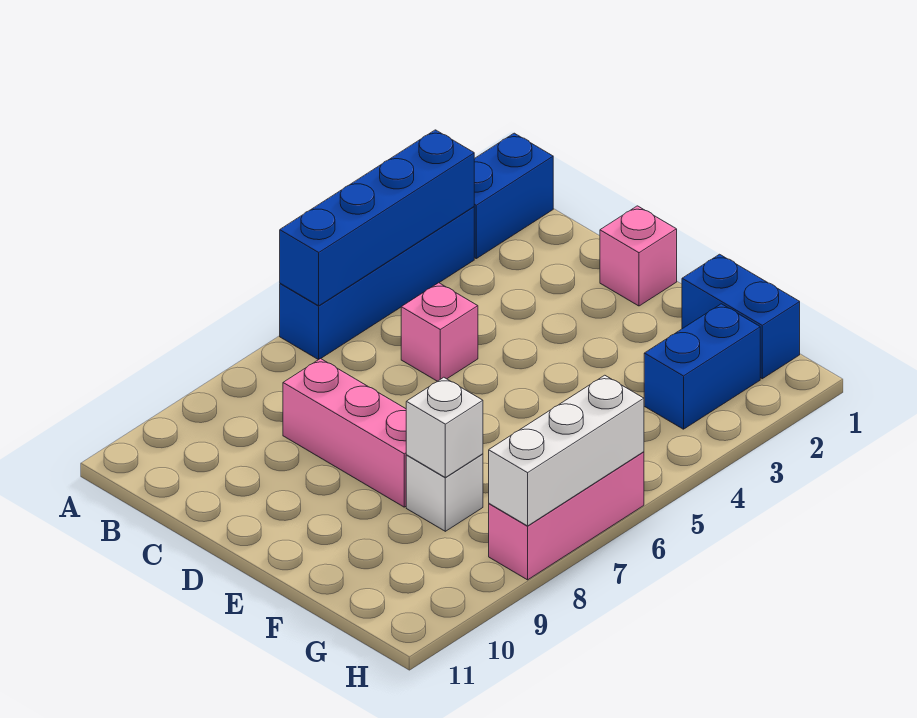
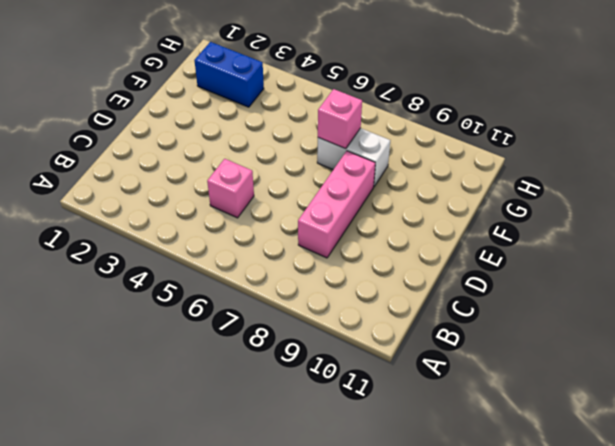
white brick F7:F8 level 1 -> white brick F8 level 1
pink brick F7 level 2 -> pink brick D1 level 1
none -> blue brick A1:A2 level 1
none -> blue brick A3:A6 level 1
none -> blue brick F1:G1 level 1

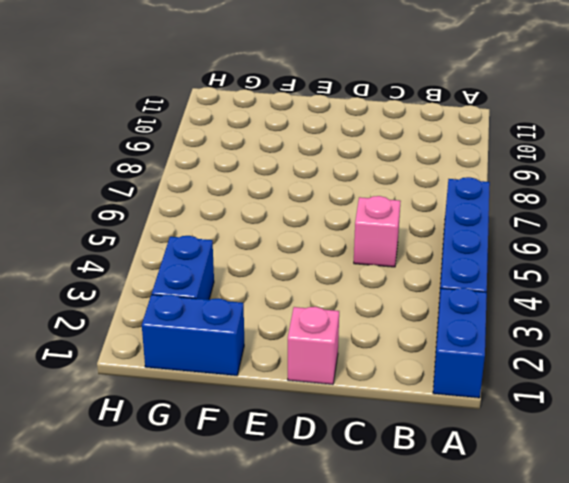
none -> pink brick C8:E8 level 1
none -> white brick F8 level 1
none -> pink brick H6:H8 level 1

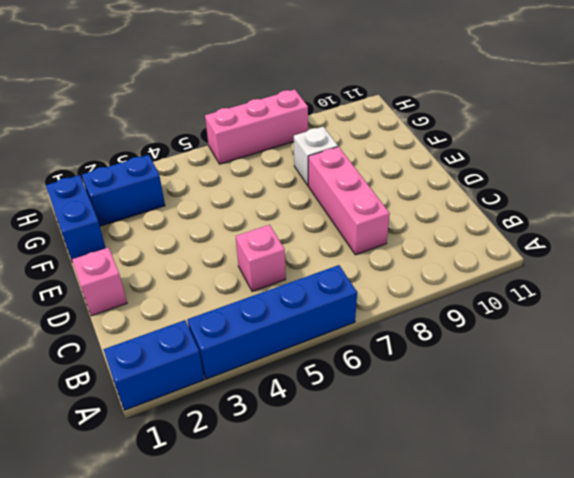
none -> blue brick A3:A6 level 2
none -> white brick F8 level 2
none -> white brick H6:H8 level 2

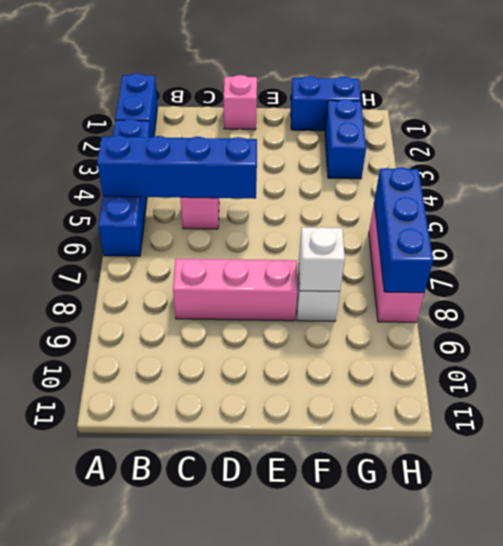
blue brick A5:D5 level 2 -> blue brick A3:A6 level 2
blue brick H6:H8 level 2 -> white brick H6:H8 level 2

